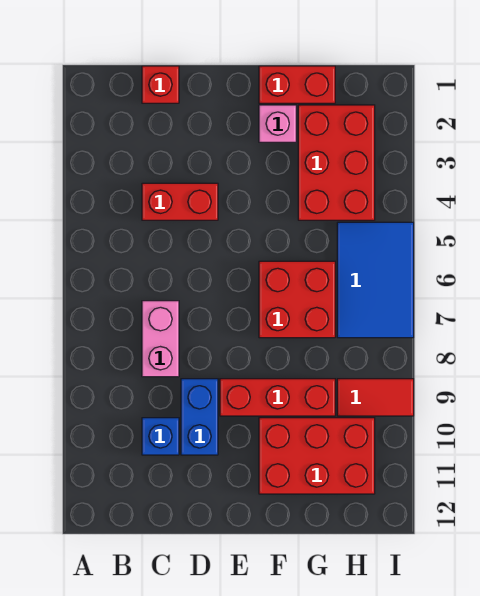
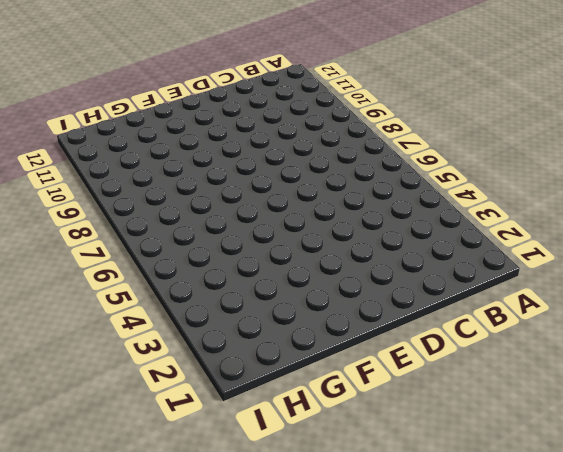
none -> red brick C1 level 1
none -> red brick C4:D4 level 1
none -> pink brick C7:C8 level 1

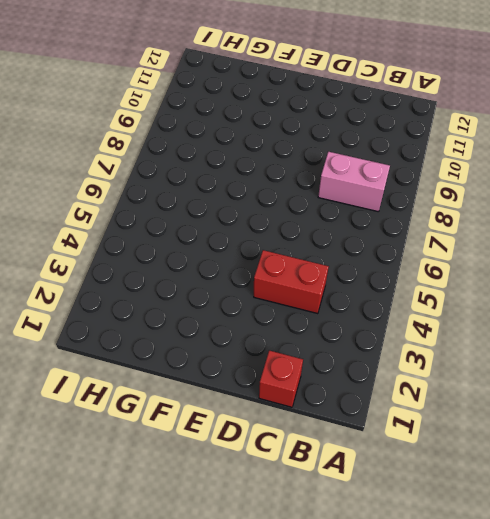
pink brick B8:C8 level 1 -> pink brick C7:C8 level 1
none -> blue brick C10 level 1
none -> blue brick D9:D10 level 1
none -> red brick E9:G9 level 1

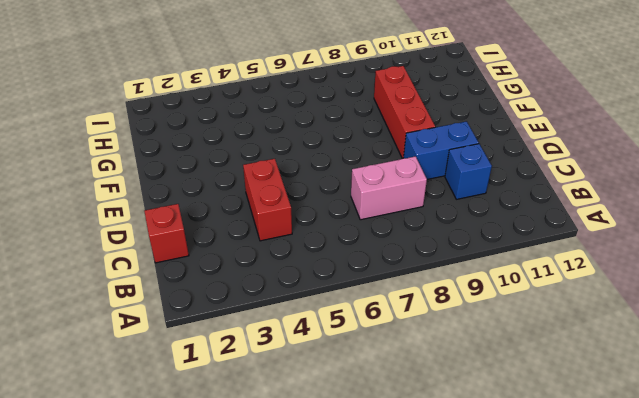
none -> red brick F1:G1 level 1
none -> pink brick F2 level 1
none -> red brick F6:G7 level 1

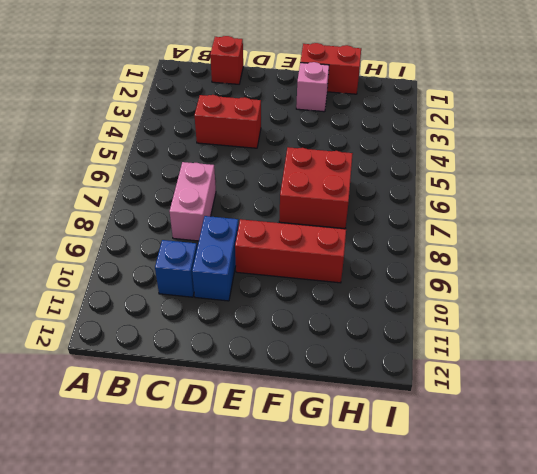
none -> red brick F10:H11 level 1
none -> red brick G2:H4 level 1
none -> blue tile H5:I7 level 1

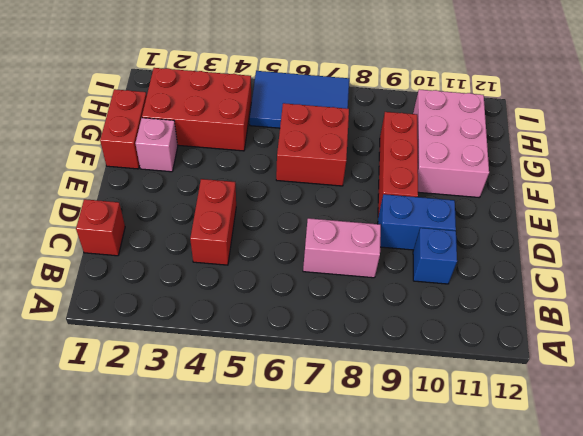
pink brick F10:H11 level 1 -> red brick F10:H11 level 1
none -> red tile H9:I9 level 1

